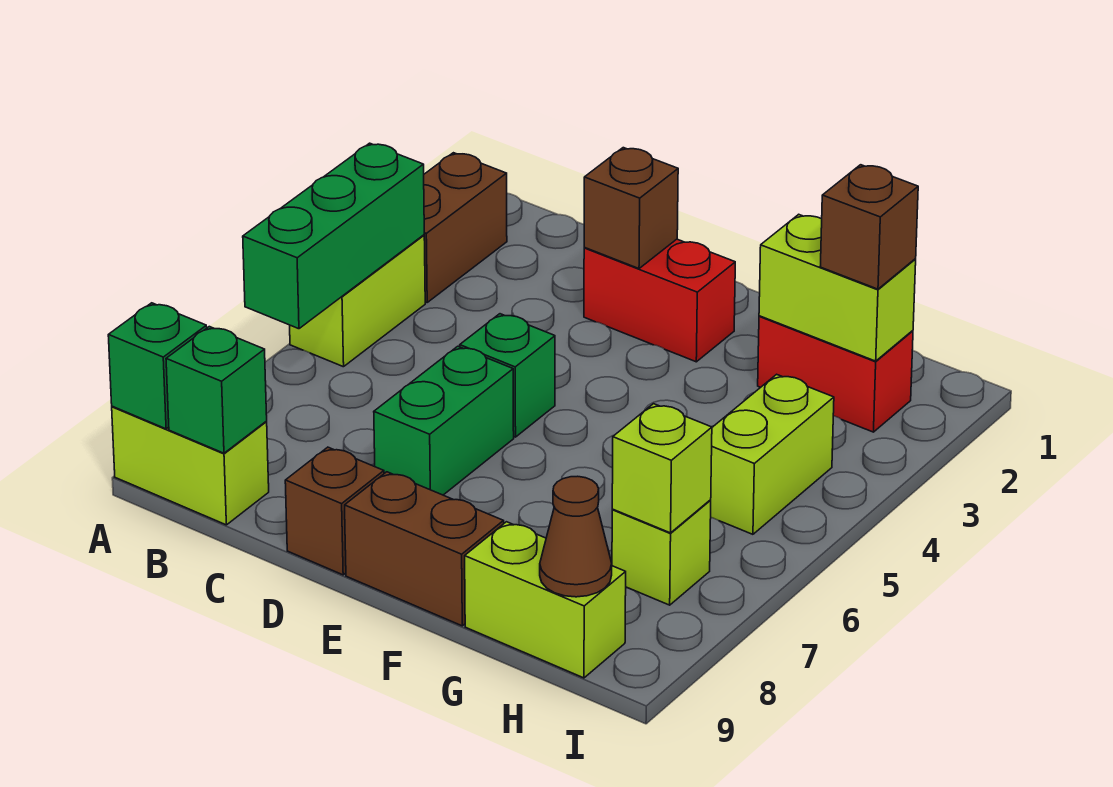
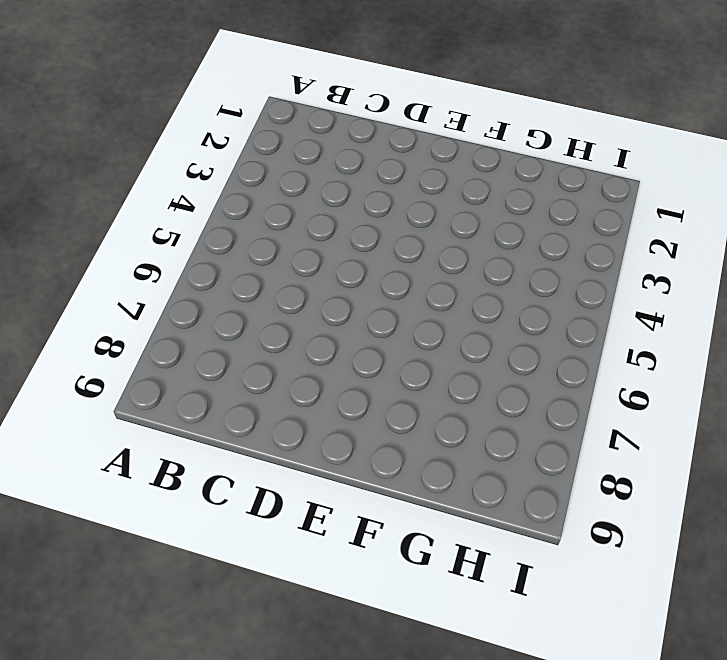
none -> brown brick A2:A3 level 1
none -> lime brick A4:A5 level 1
none -> lime brick A9:B9 level 1

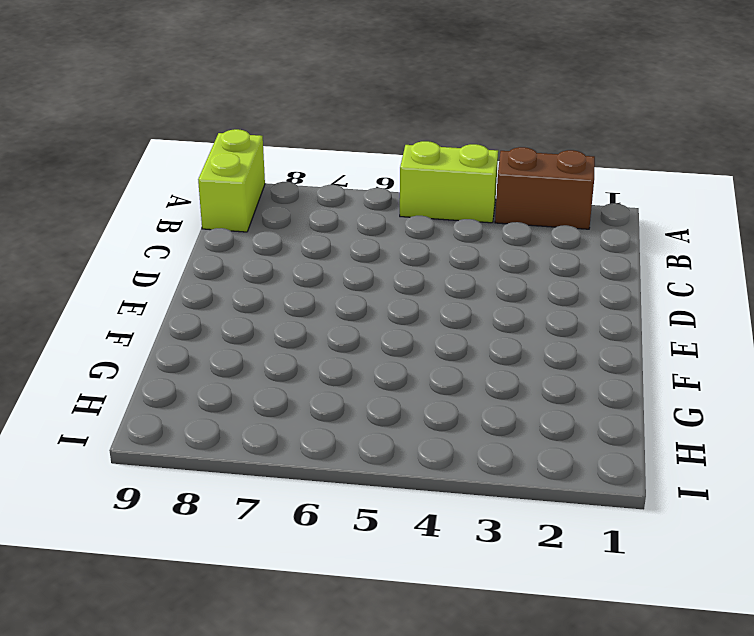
none -> red brick D2:E2 level 1
none -> green brick D5 level 1
none -> green brick D6:D7 level 1

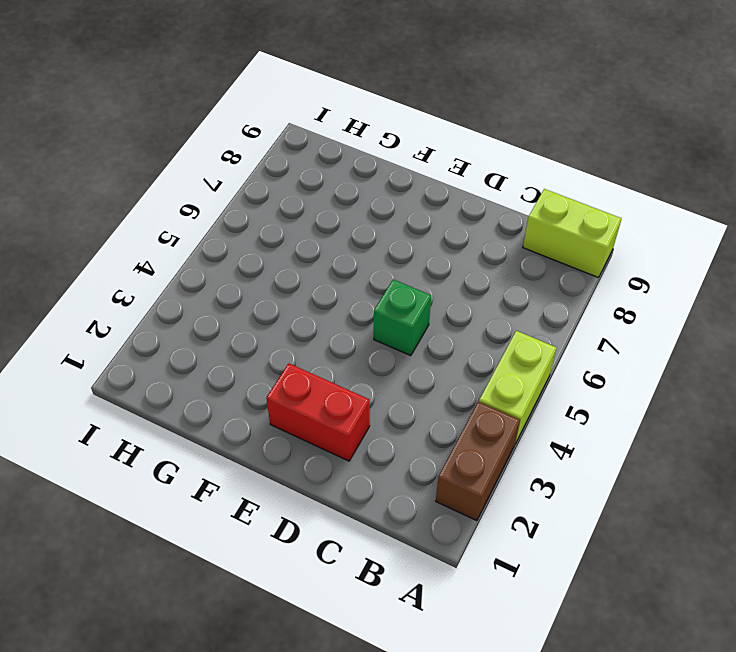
none -> green brick D6:D7 level 1
none -> brown brick D9 level 1
none -> brown brick E9:F9 level 1

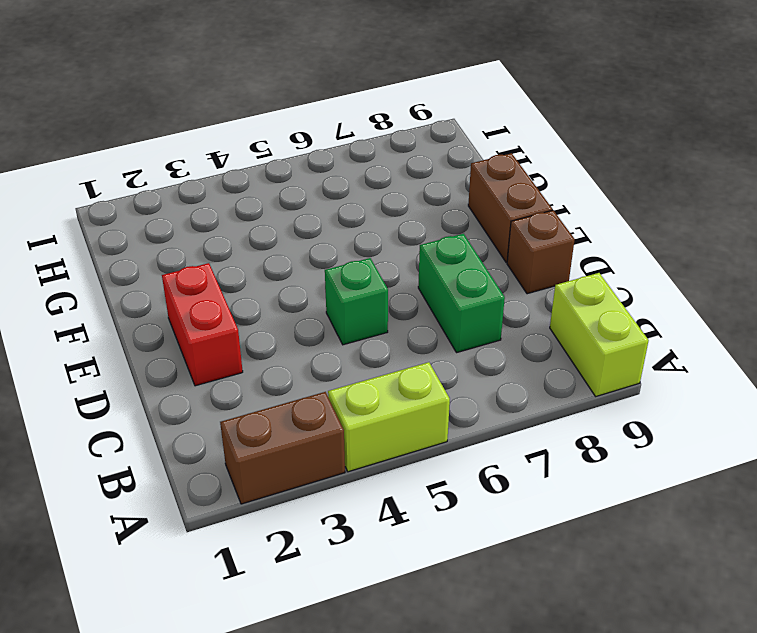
green brick C7:D7 level 1 -> green brick D6:D7 level 1
none -> red brick G2:H2 level 1
none -> lime brick G9:H9 level 1
none -> lime brick H4:H5 level 1

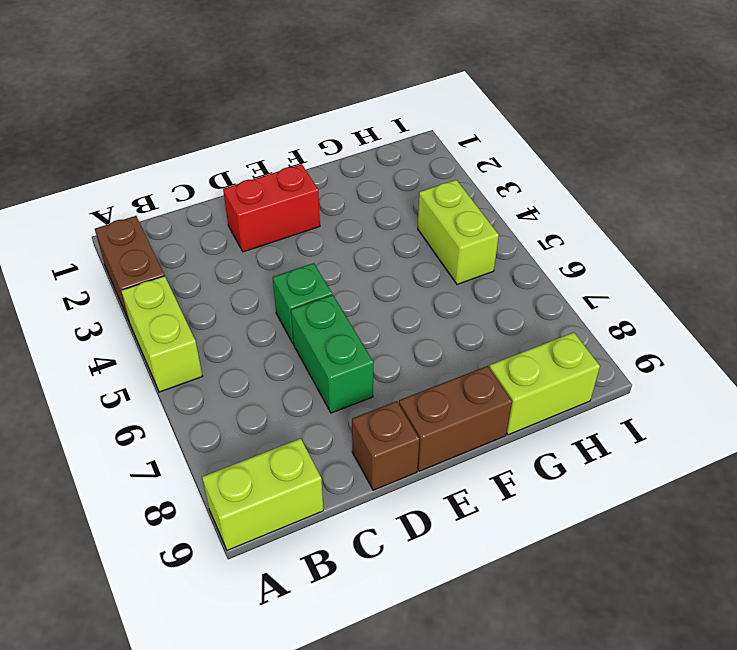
none -> red brick G2:H2 level 1
none -> lime brick H7 level 1
none -> green brick A4:A6 level 2

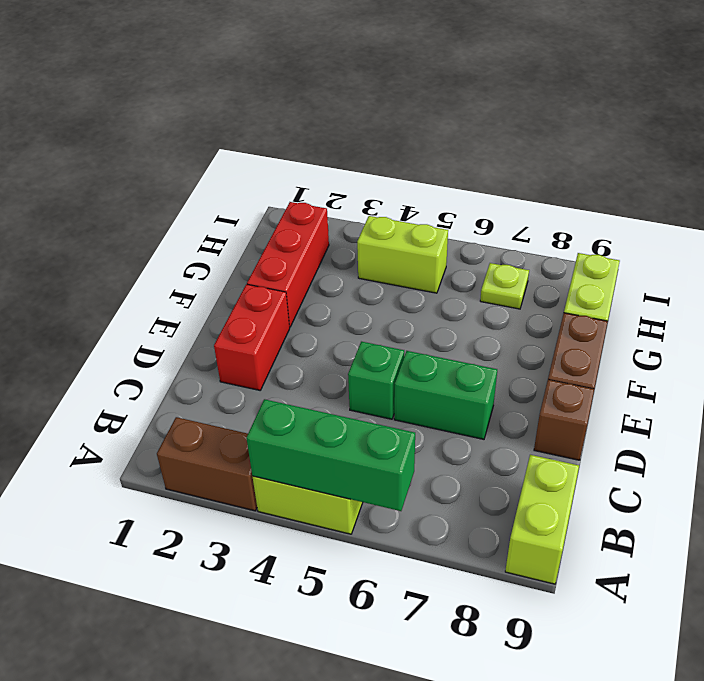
red brick F2:H2 level 1 -> red brick G2:H2 level 1
lime plate H7 level 1 -> lime brick H7 level 1
none -> green brick A9 level 2
none -> green brick B9 level 2
none -> brown brick D2 level 2

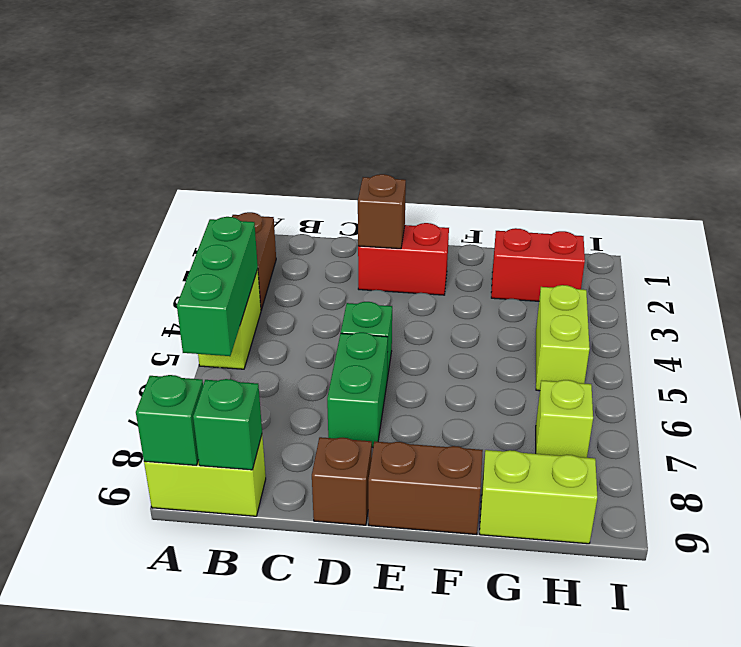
none -> lime brick G2:H2 level 2
none -> lime brick H7 level 2
none -> brown cone H9 level 2

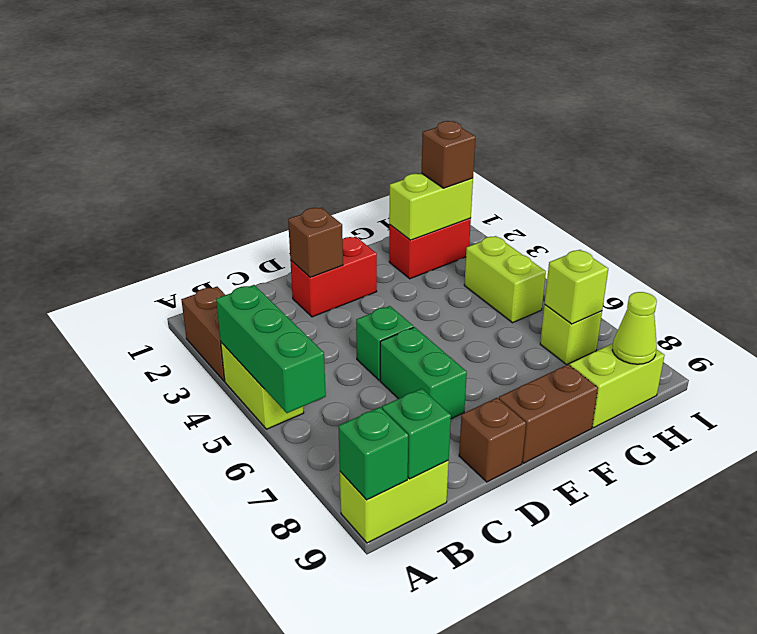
lime cone H9 level 2 -> brown cone H9 level 2

